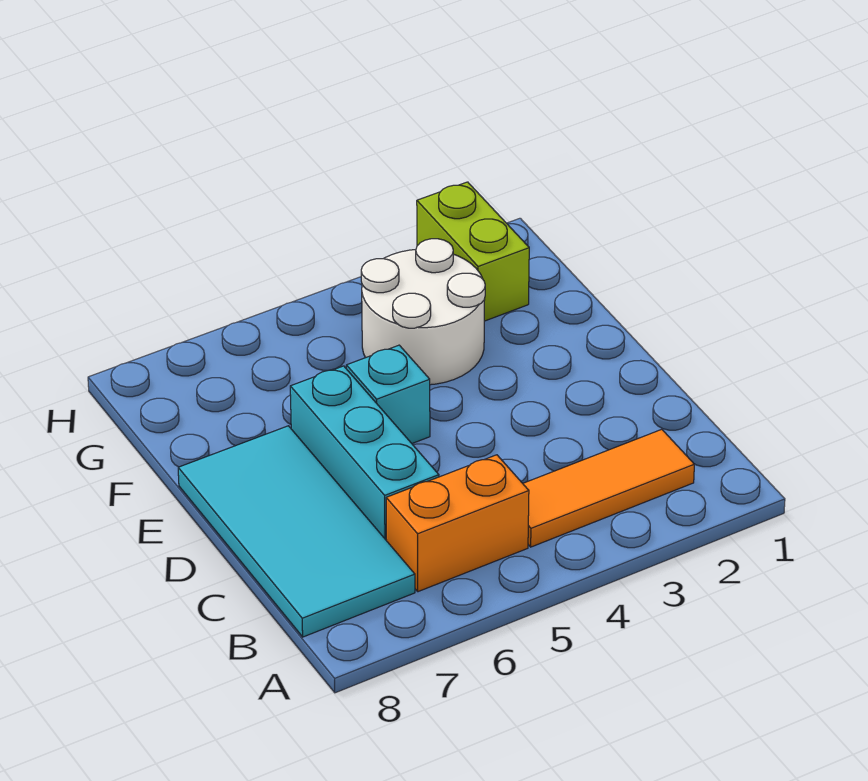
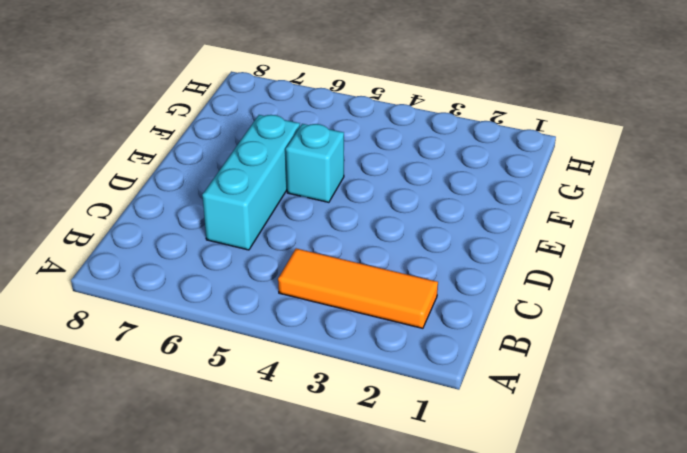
none -> orange brick B5:B6 level 1
none -> cyan tile B7:E8 level 1

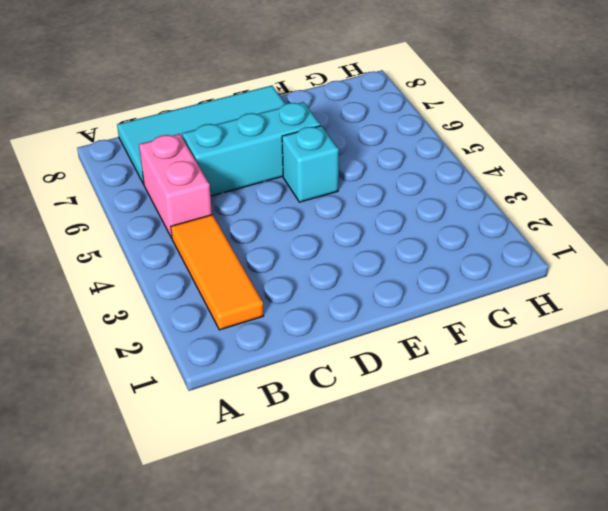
pink brick B5:B6 level 1 -> orange brick B5:B6 level 1
none -> white round brick F3:G4 level 1
none -> lime brick G2:H2 level 1

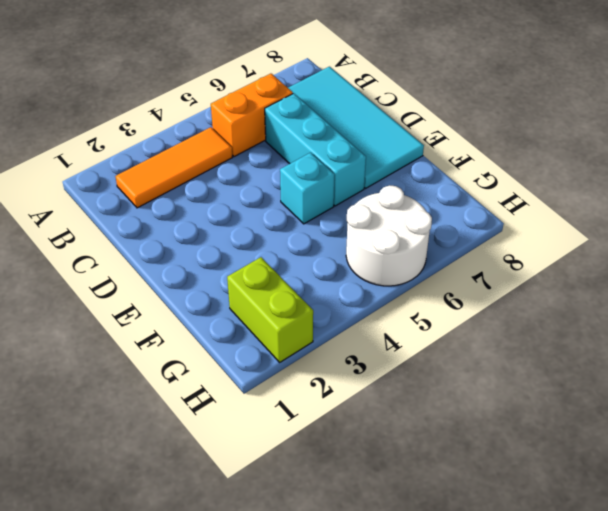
white round brick G5:H6 level 1 -> white round brick F3:G4 level 1

